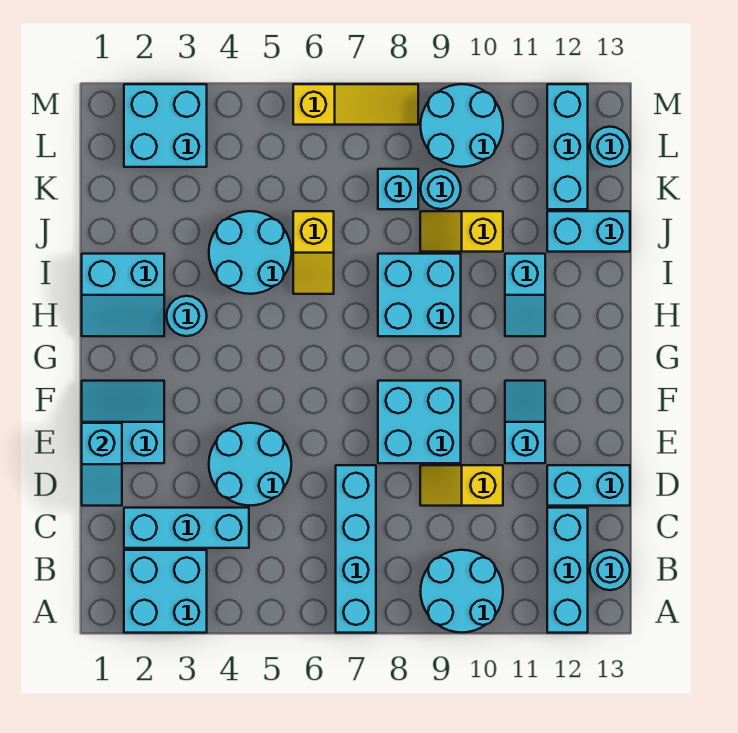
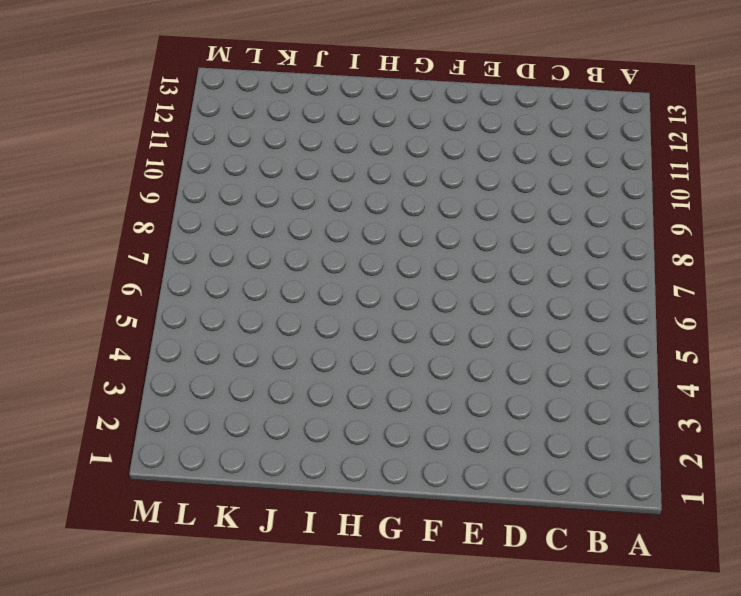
none -> cyan brick A2:B3 level 1
none -> cyan brick A7:D7 level 1
none -> cyan round brick A9:B10 level 1

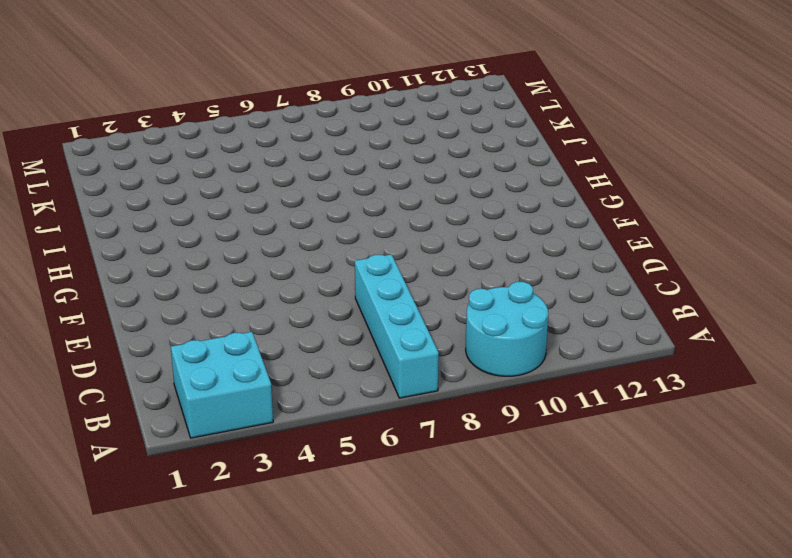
none -> cyan brick A12:C12 level 1
none -> cyan round brick B13 level 1
none -> cyan brick C2:C4 level 1

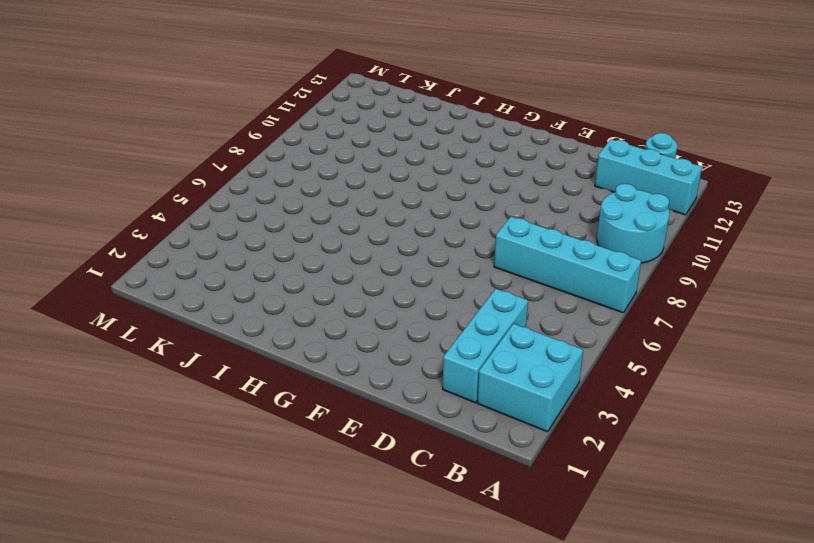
none -> cyan round brick D4:E5 level 1
none -> yellow slope D9:D10 level 1 top 10
none -> cyan brick D12:D13 level 1

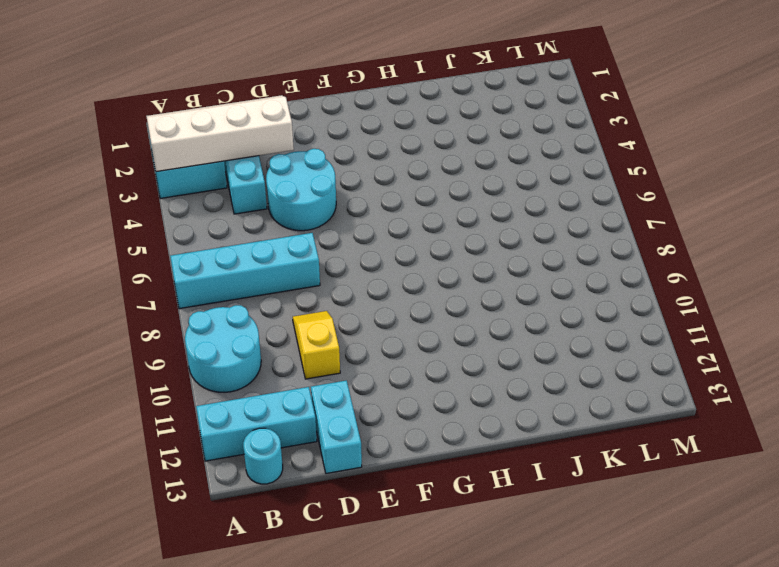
white slope A2:D3 level 2 top 3 -> none
none -> cyan slope E1:F2 level 1 top E
none -> cyan brick E8:F9 level 1
none -> cyan slope E11:F11 level 1 top E

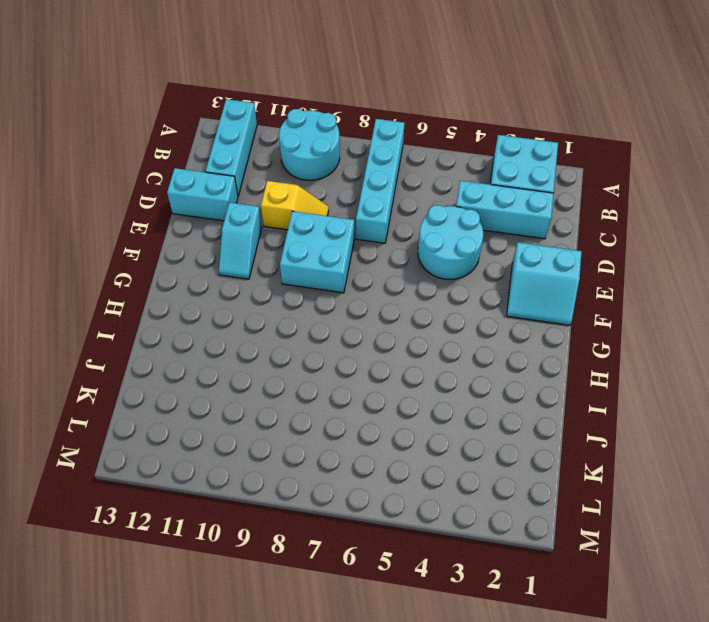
none -> cyan round brick B13 level 1
none -> cyan slope H1:I2 level 1 top I
none -> cyan round brick H3 level 1

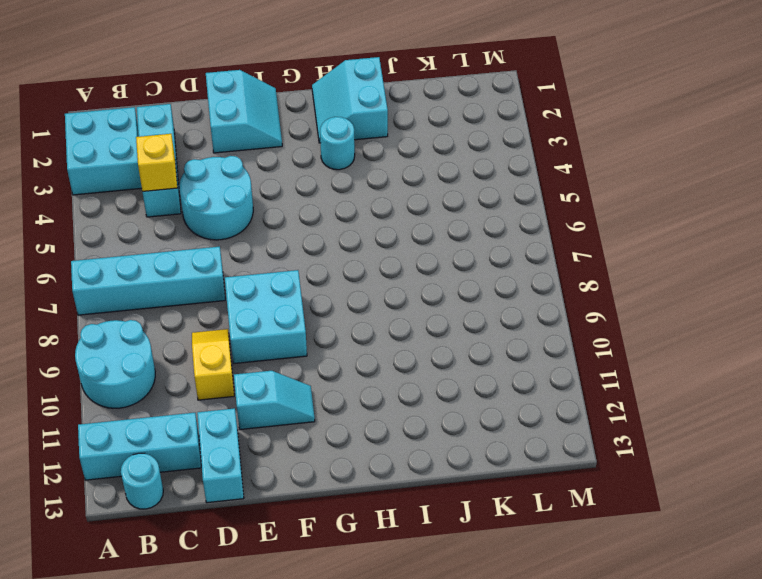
yellow brick C4 level 2 -> none
none -> cyan brick H8:I9 level 1
none -> cyan slope H11:I11 level 1 top I
none -> cyan round brick I4:J5 level 1

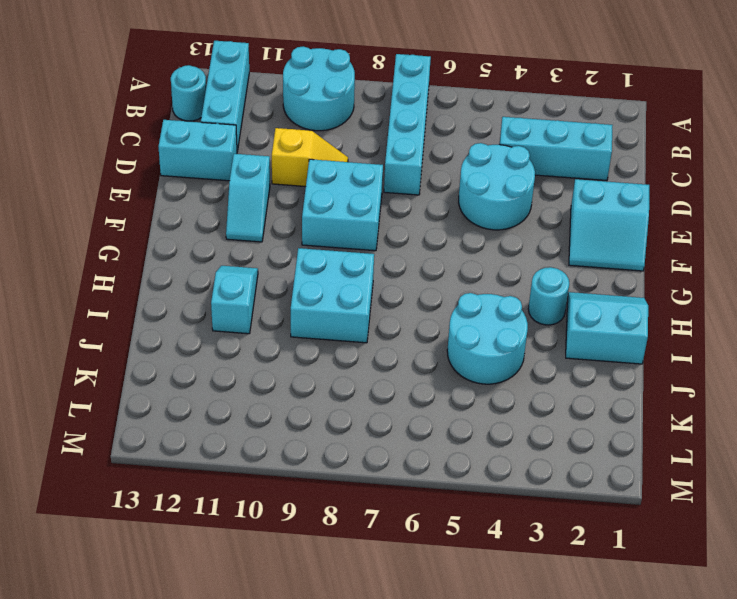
none -> cyan brick A2:B3 level 1
none -> yellow slope I6:J6 level 1 top J
none -> yellow slope J9:J10 level 1 top 10

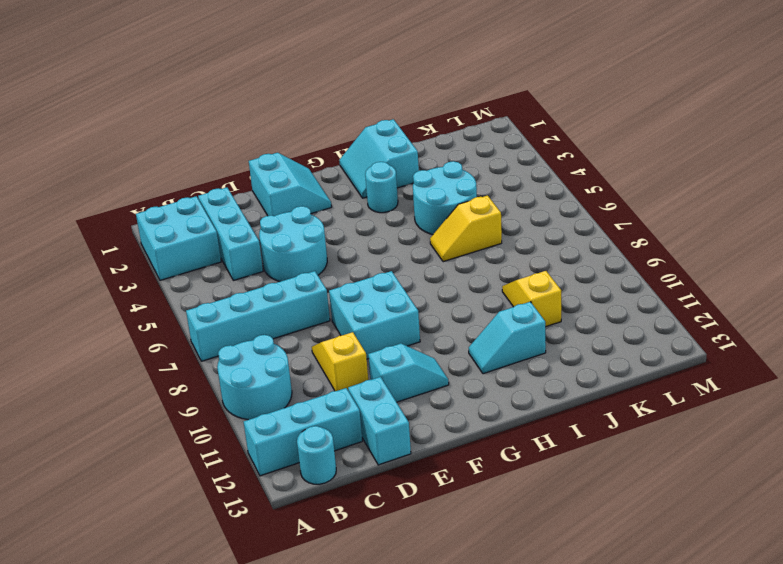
none -> cyan brick H8:I9 level 1
none -> cyan brick J12:J13 level 1
none -> cyan brick K8 level 1

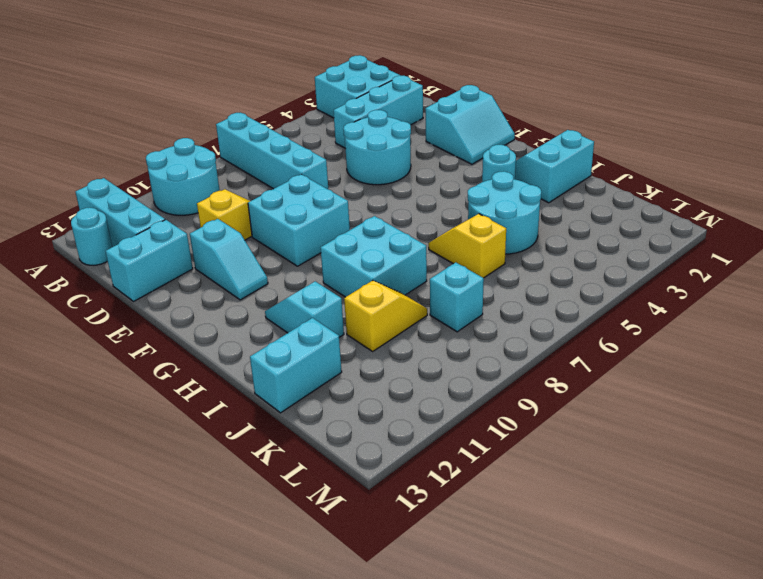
none -> cyan round brick K9 level 1
none -> cyan brick K12:M12 level 1
none -> cyan brick L2:M3 level 1

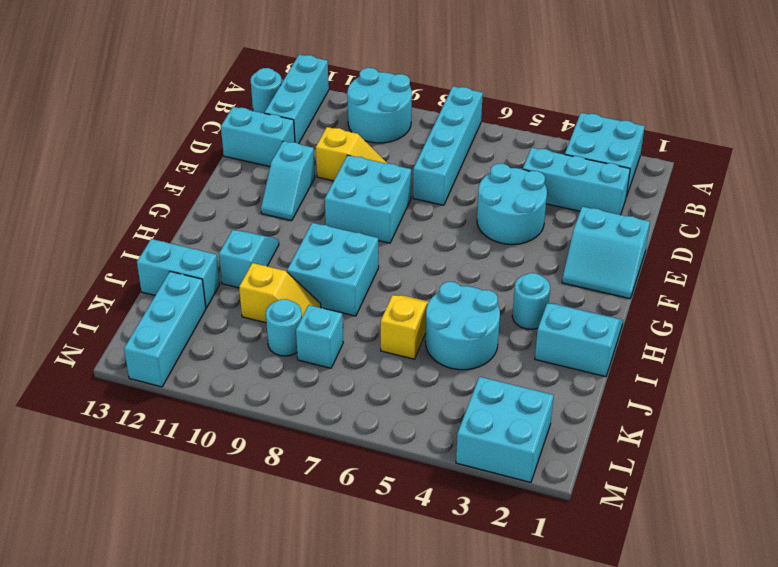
none -> cyan round brick L9:M10 level 1
none -> cyan round brick L13 level 1
none -> yellow slope M6:M8 level 1 top 6

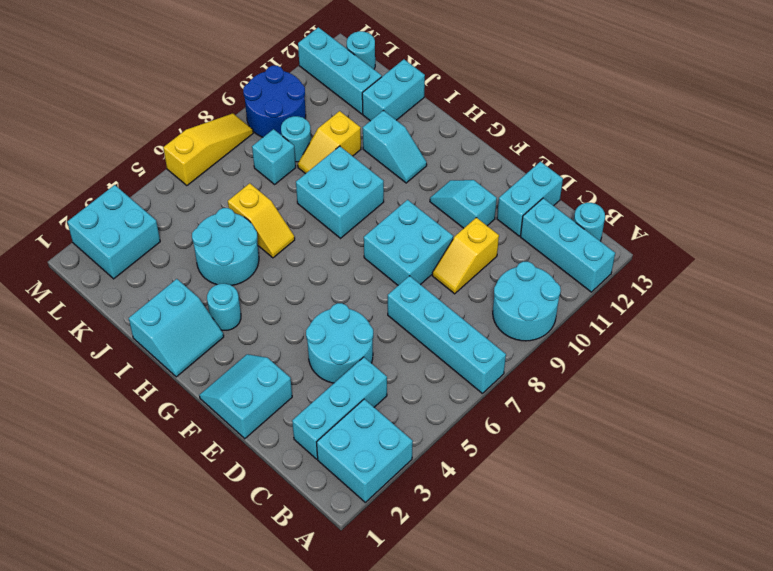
blue round brick L9:M10 level 1 -> cyan round brick L9:M10 level 1
none -> cyan slope D1:E1 level 2 top E

